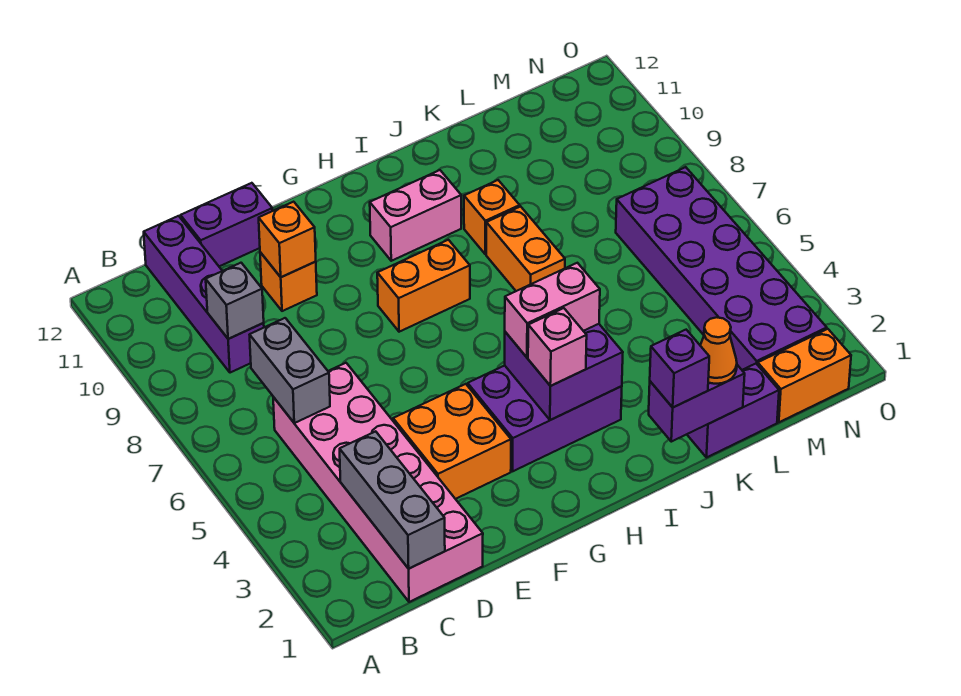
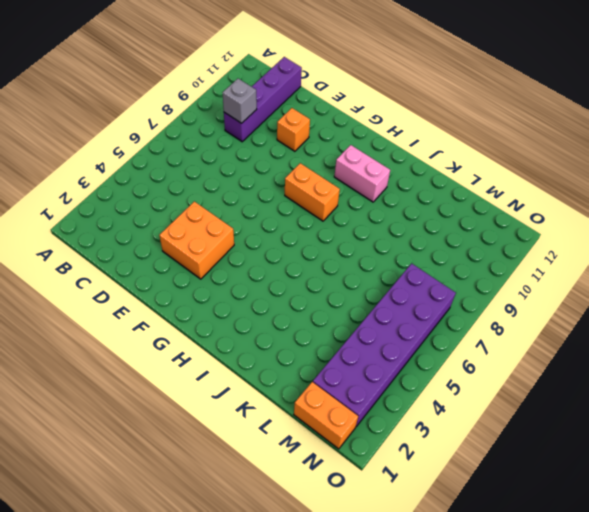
none -> pink brick C1:D6 level 1
none -> purple brick D12:E12 level 1
none -> purple brick G3:I4 level 1

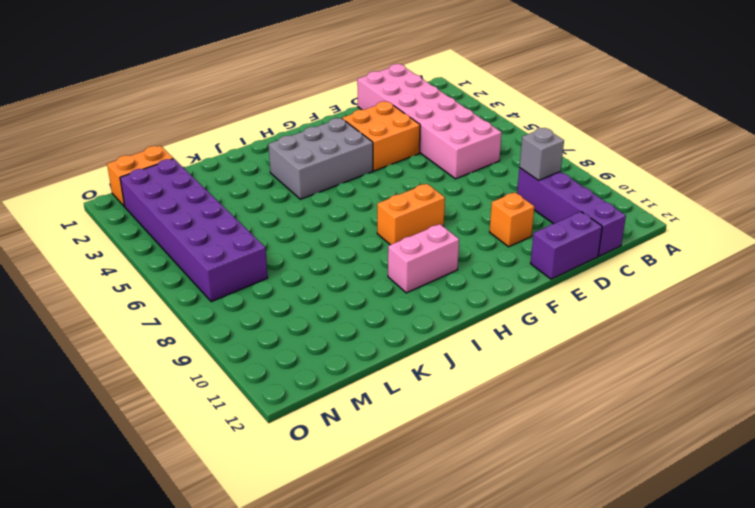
grey brick G3:I4 level 1 -> purple brick G3:I4 level 1
none -> orange brick J7:J8 level 1
none -> orange brick J9 level 1
none -> purple brick K1:L1 level 1

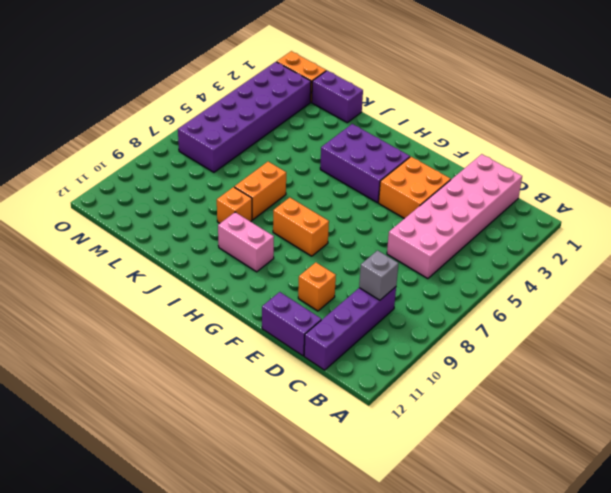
none -> grey brick C1:C3 level 2
none -> grey brick C6:C7 level 2
none -> orange brick E10 level 2

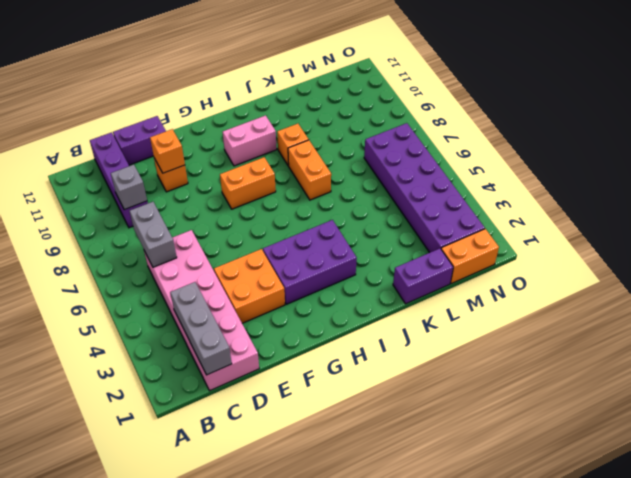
none -> purple brick H3:I4 level 2
none -> purple brick J1:K1 level 2
none -> pink brick H3 level 3

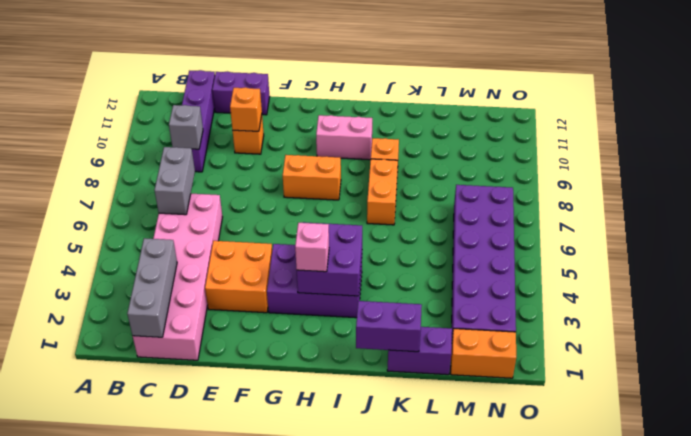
none -> pink brick H4:I4 level 3
none -> purple brick J1 level 3
none -> orange cone K1 level 3

